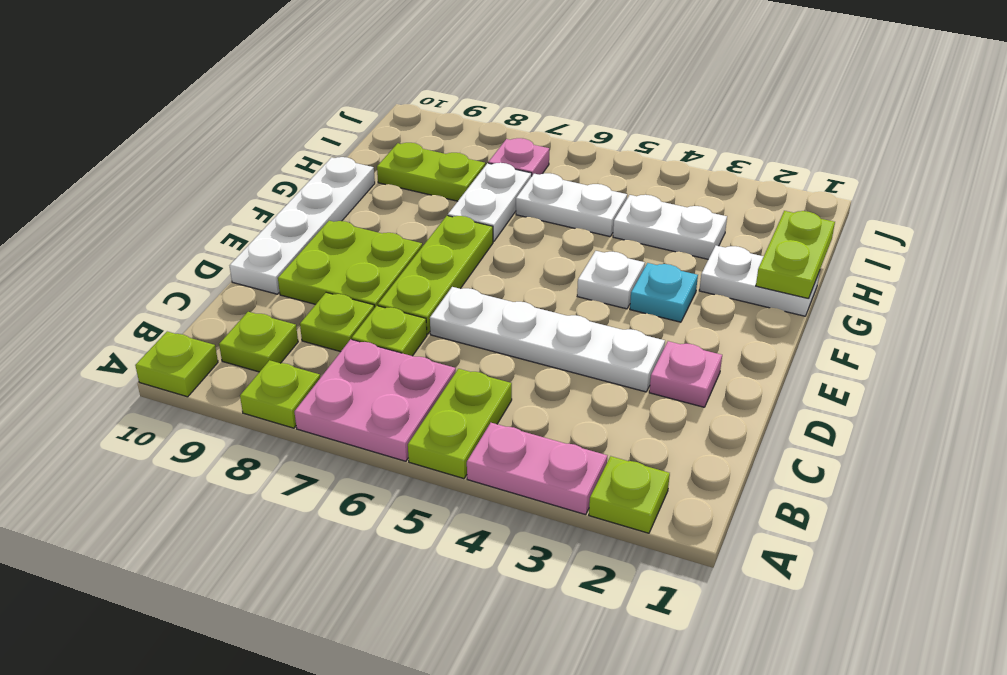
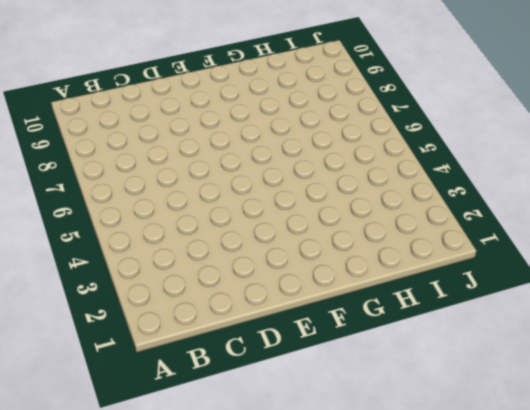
none -> lime plate A2 level 1
none -> pink plate A3:A4 level 1
none -> lime plate A5:B5 level 1

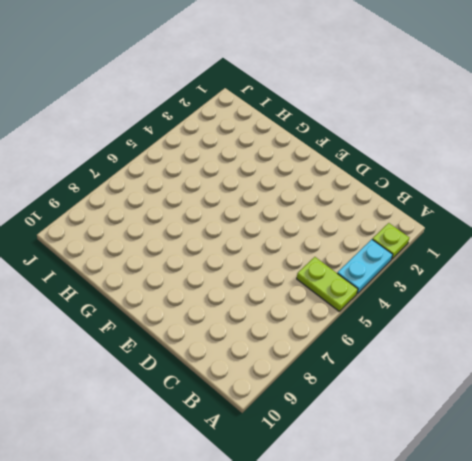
cyan plate A3:A4 level 1 -> pink plate A3:A4 level 1
none -> pink plate A6:B7 level 1
none -> lime plate A8 level 1
none -> lime plate A10 level 1

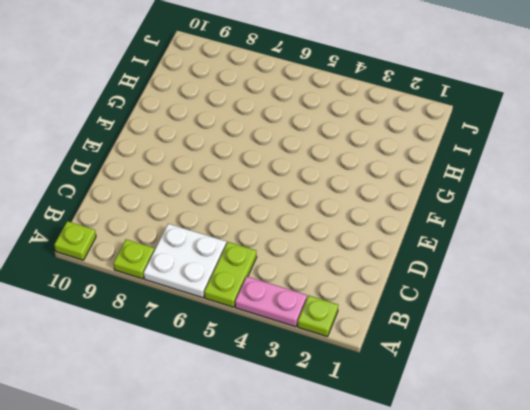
white plate A6:B7 level 1 -> pink plate A6:B7 level 1
none -> lime plate B9 level 1
none -> lime plate C7 level 1
none -> lime plate C8 level 1

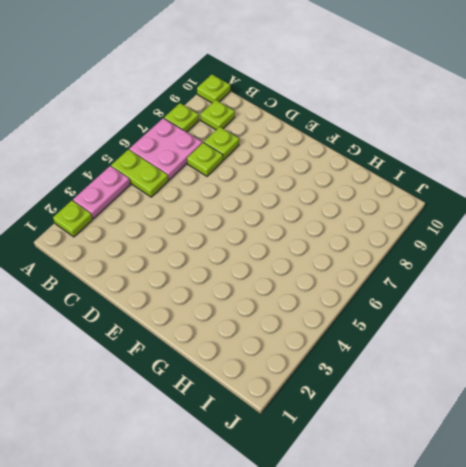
none -> pink plate D2 level 1
none -> white plate D3:D6 level 1
none -> lime plate D7:F7 level 1

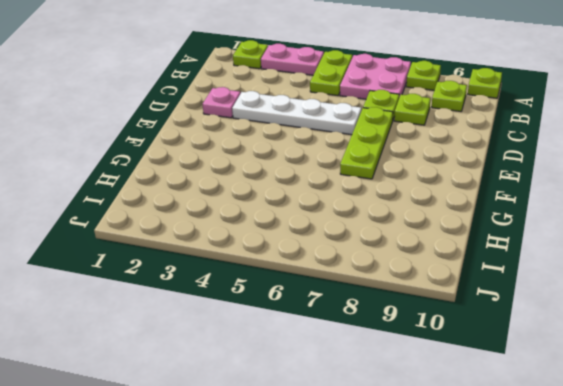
none -> lime plate D8:E9 level 1
none -> white plate D10:G10 level 1
none -> cyan plate F3 level 1

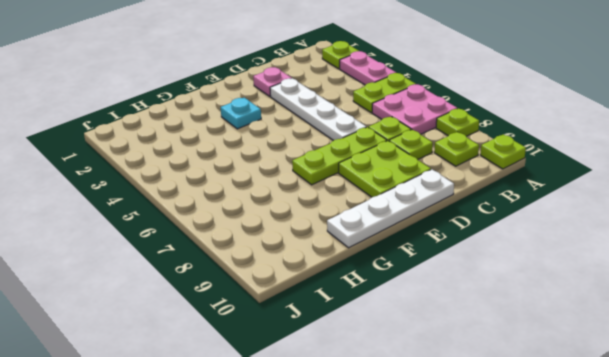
none -> white plate F4 level 1
none -> white plate G1:G2 level 1
none -> white plate G7:H7 level 1

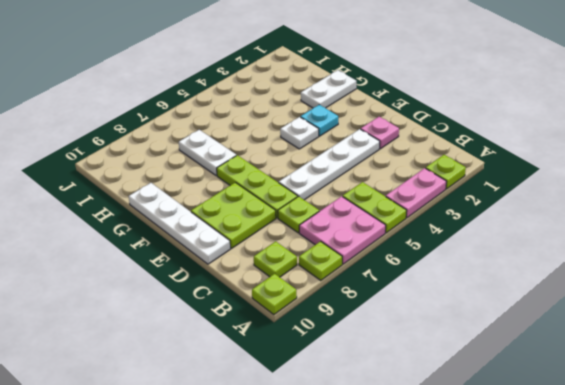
none -> lime plate C8 level 1
none -> white plate H3:H4 level 1
none -> white plate H5:H6 level 1

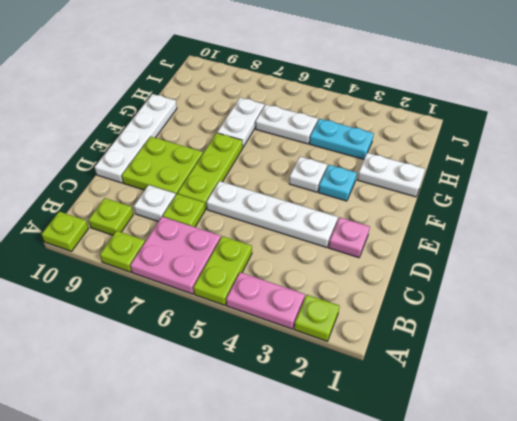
white plate C8 level 1 -> lime plate C8 level 1
cyan plate H3:H4 level 1 -> white plate H3:H4 level 1
none -> lime plate H8:H9 level 1
none -> pink plate I7 level 1
none -> lime plate G1:H1 level 2

